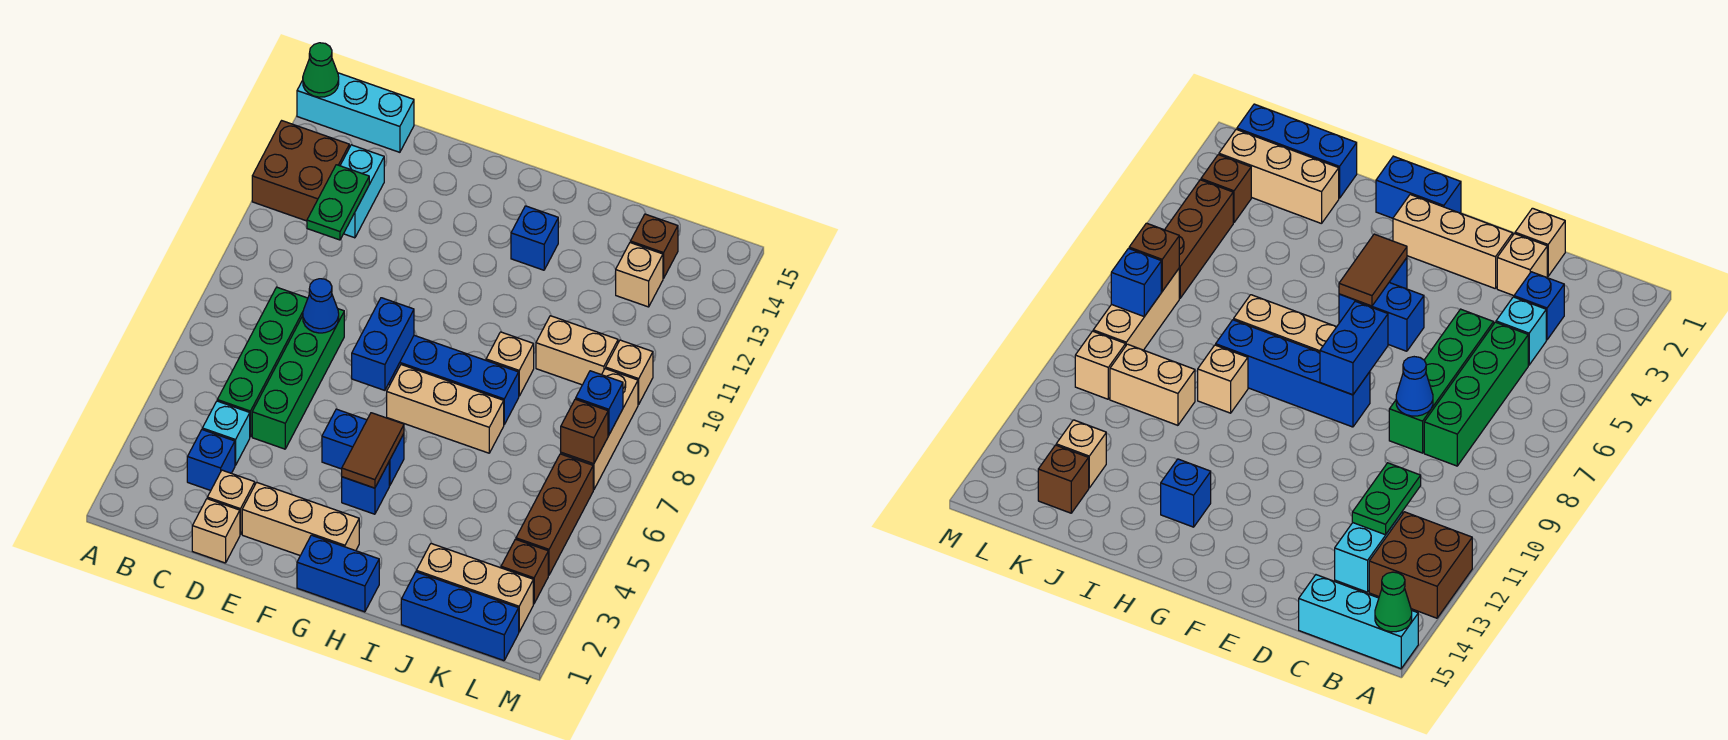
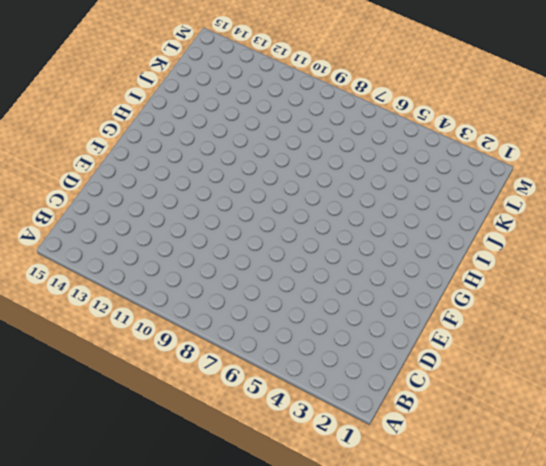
none -> brown brick A12:B13 level 1
none -> cyan brick A15:C15 level 1
none -> blue brick C3 level 1
none -> cyan brick C4 level 1

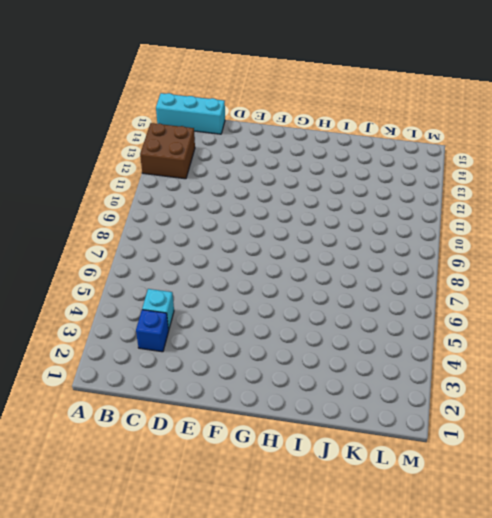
none -> green brick C5:C8 level 1
none -> cyan brick C12:C13 level 1
none -> tan brick D1 level 1
none -> tan brick D2 level 1

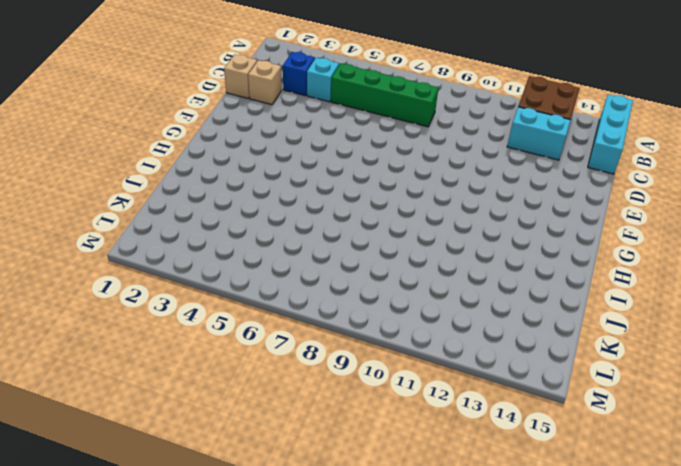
none -> green brick D5:D8 level 1
none -> tan brick E2:G2 level 1
none -> blue brick F5:G5 level 1
none -> blue brick F8:I8 level 1

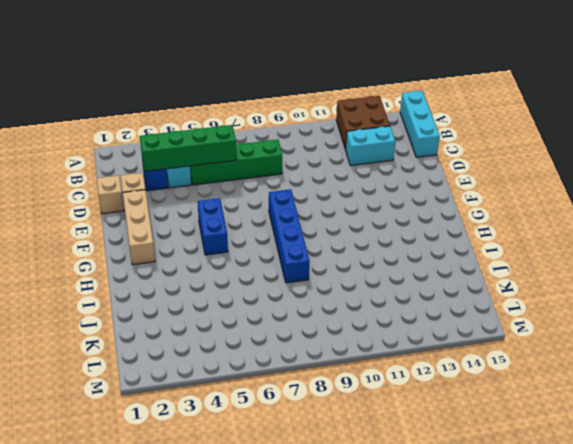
green brick C3:C6 level 2 -> green brick D5:D8 level 1
none -> blue brick G1:H1 level 1
none -> blue brick G4 level 1
none -> tan brick G7:I7 level 1
none -> blue brick H13 level 1

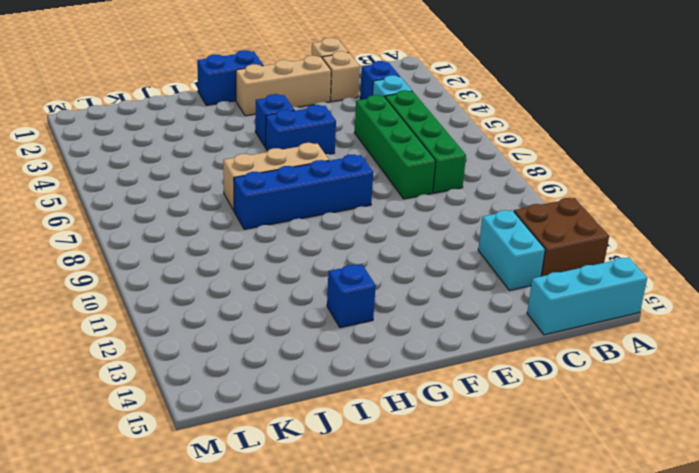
none -> tan brick I9 level 1
none -> blue brick J1:L1 level 1
none -> tan brick J2:L2 level 1
none -> tan brick J10:K10 level 1

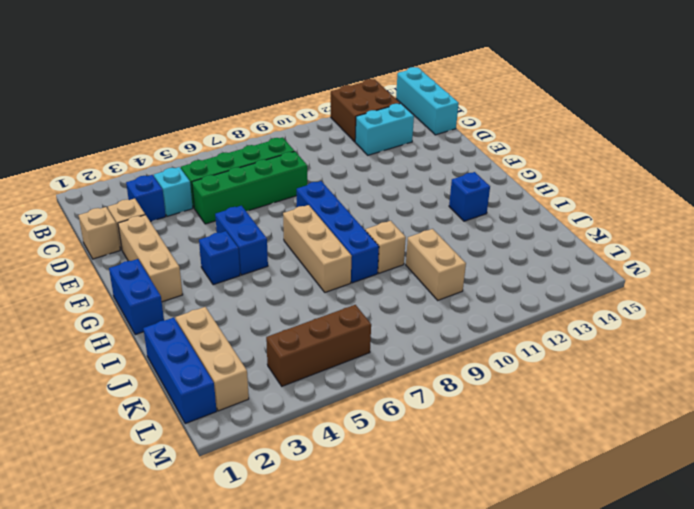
none -> tan brick K13 level 1
none -> brown brick K14 level 1
none -> brown brick L3 level 1
none -> tan brick L7:L9 level 1

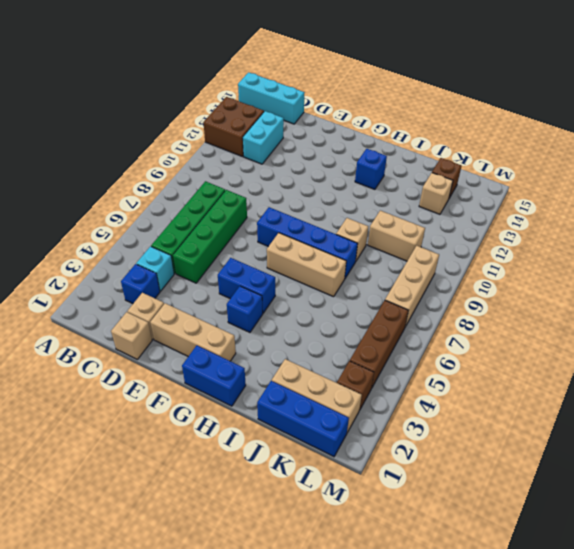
none -> tan brick L10 level 1
none -> green cone A15 level 2
none -> green plate C11:C12 level 2
none -> blue cone D8 level 2

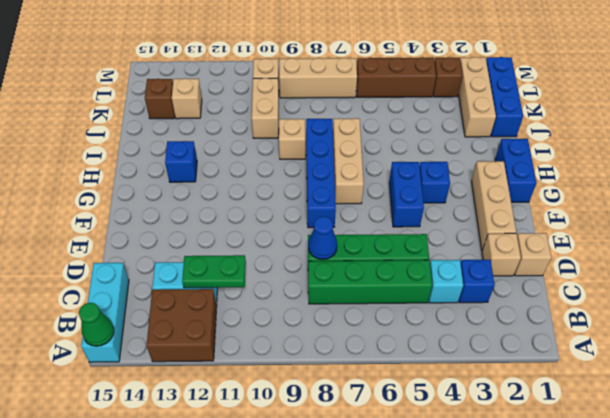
none -> blue brick F7:F8 level 2
none -> brown tile G4:G5 level 2
none -> brown brick L7 level 2
none -> blue brick L8 level 2

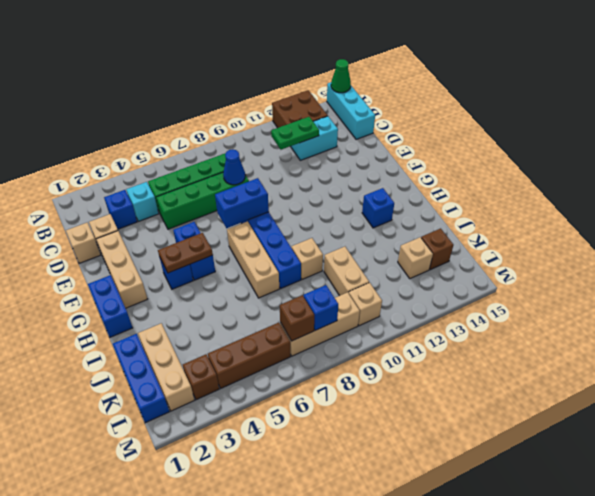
brown plate G4:G5 level 2 -> brown tile G4:G5 level 2

